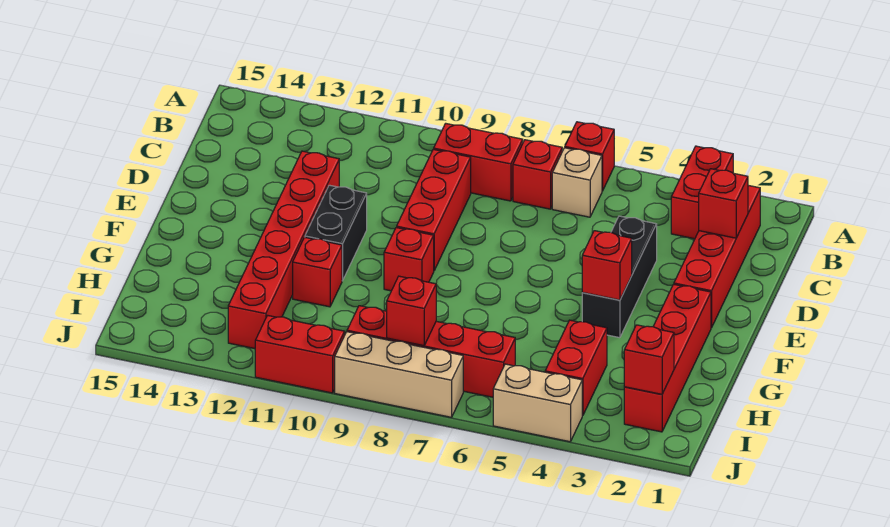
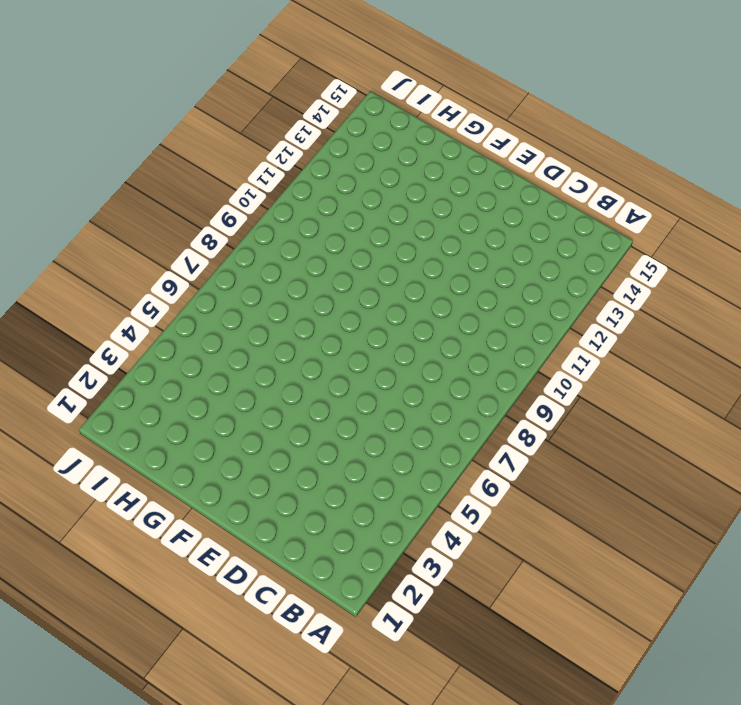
none -> red brick A3:B3 level 1
none -> red brick A6 level 1
none -> red brick B2:E2 level 1

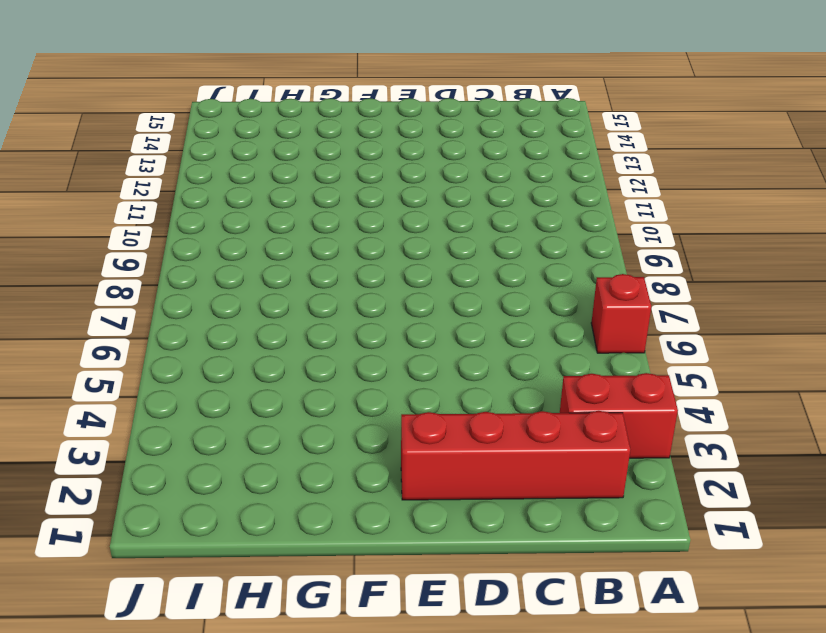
none -> tan brick B6 level 1
none -> red brick B7 level 1
none -> red brick B8:B9 level 1

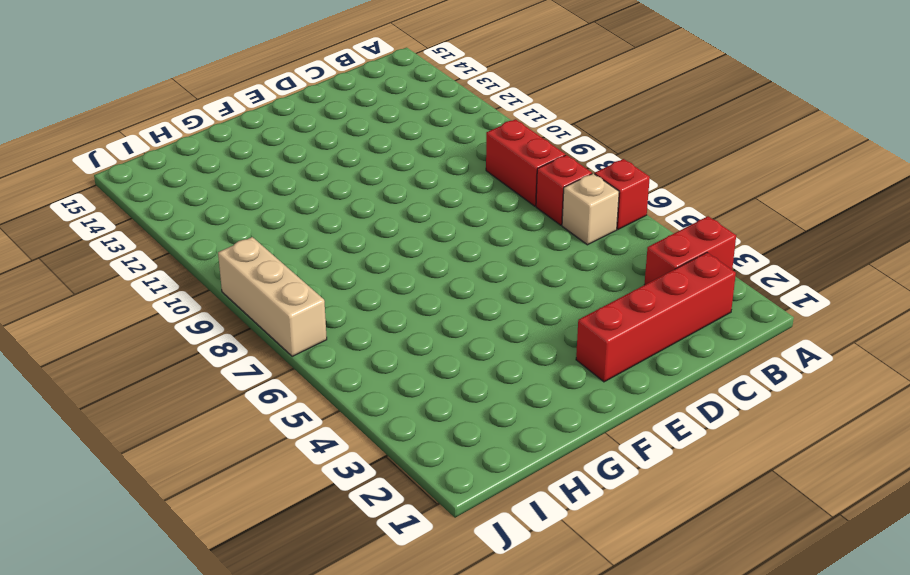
none -> red brick C9:E9 level 1
none -> black brick D4:F4 level 1
none -> red brick D12:I12 level 1

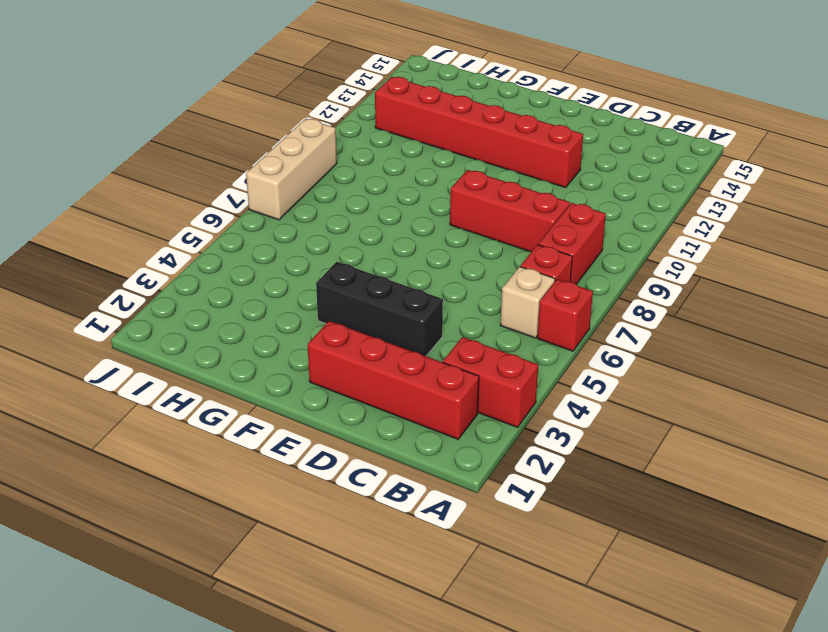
none -> black brick E11:F11 level 1
none -> red brick F2:I2 level 1
none -> red brick F9 level 1

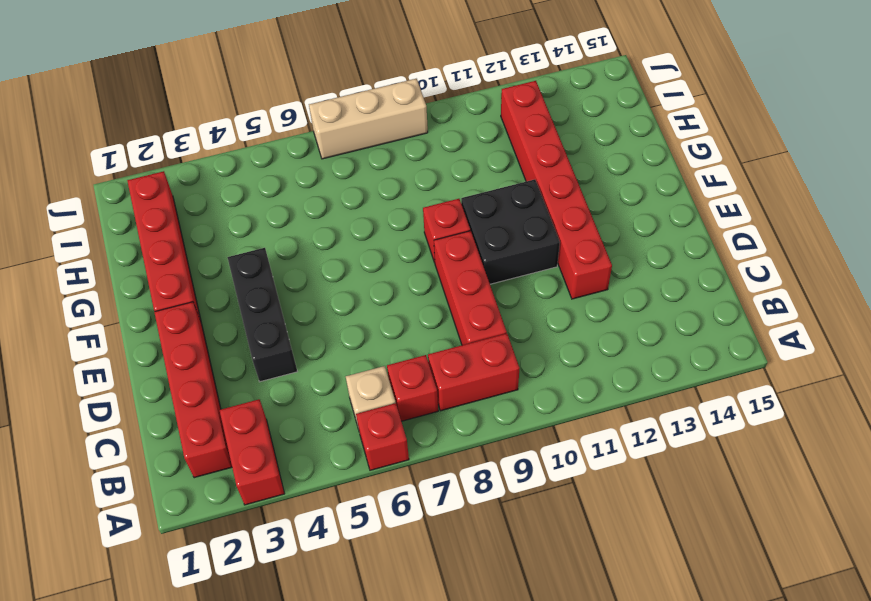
black brick E10:F11 level 1 -> black brick E11:F11 level 1
none -> red brick G11 level 1
none -> red brick H4:I4 level 1
none -> red brick I6:I9 level 1

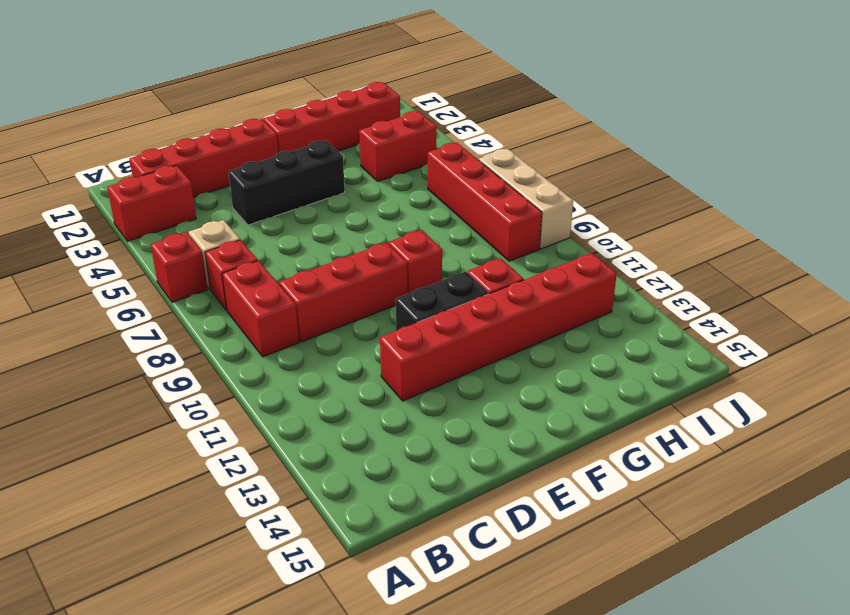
none -> tan brick J4:J5 level 1
none -> red brick J10:J11 level 1
none -> red brick C2 level 2

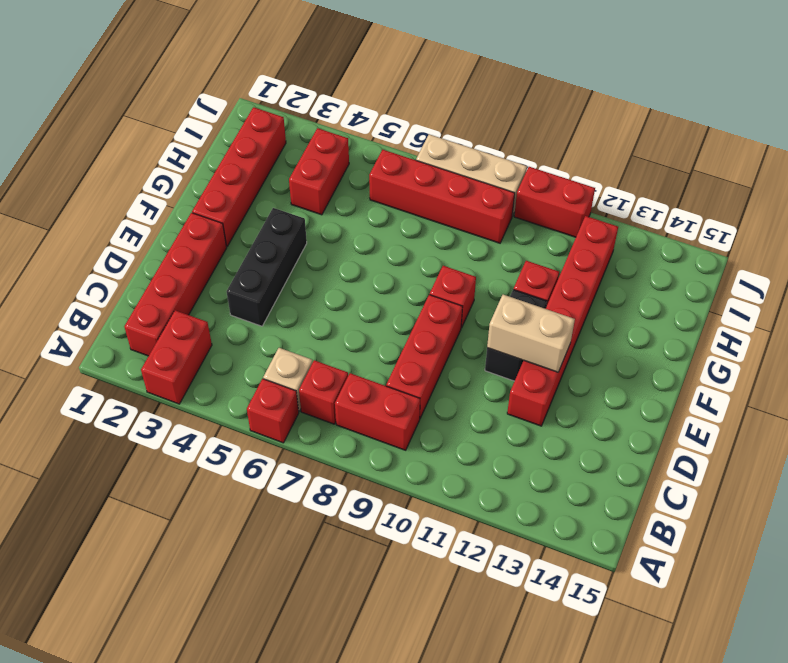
tan brick E11:E12 level 2 -> tan brick J4:J5 level 1
none -> red brick C2 level 2
none -> red brick F4 level 2
none -> red brick I2 level 2

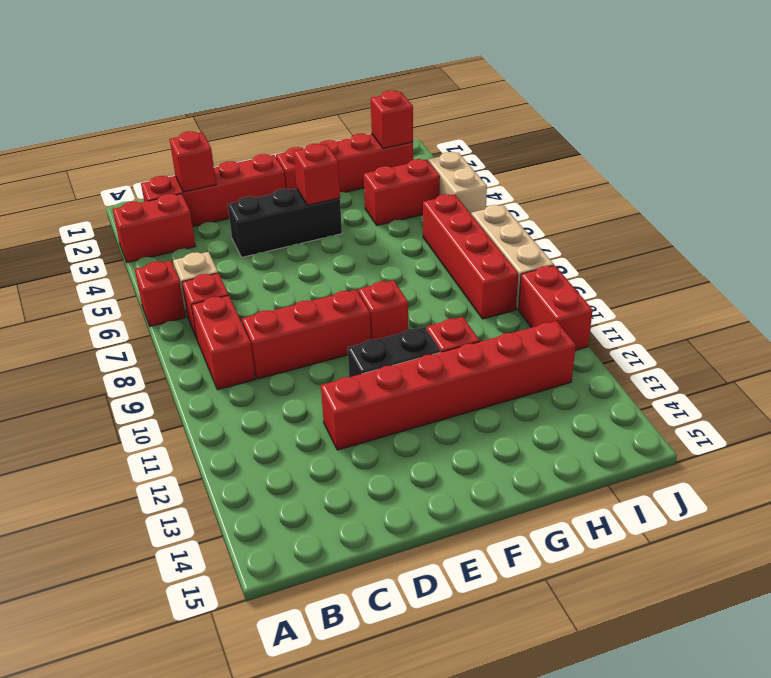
none -> red brick I8 level 2

